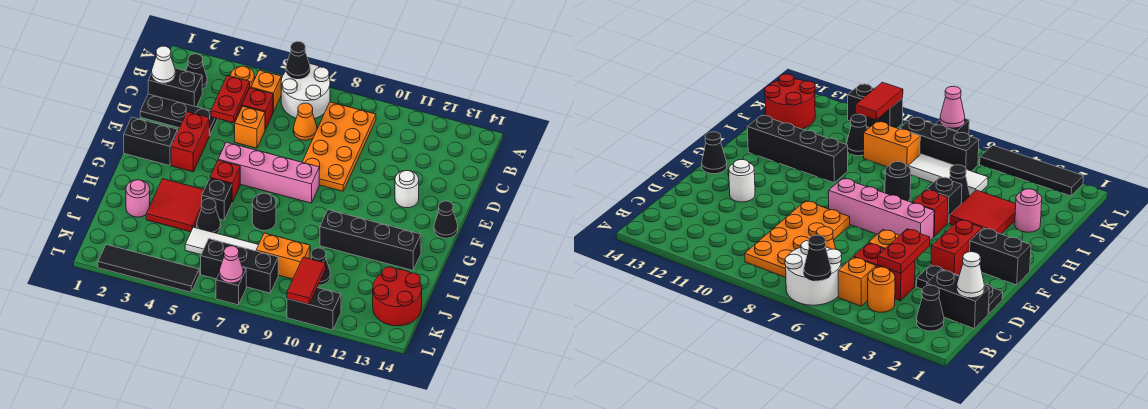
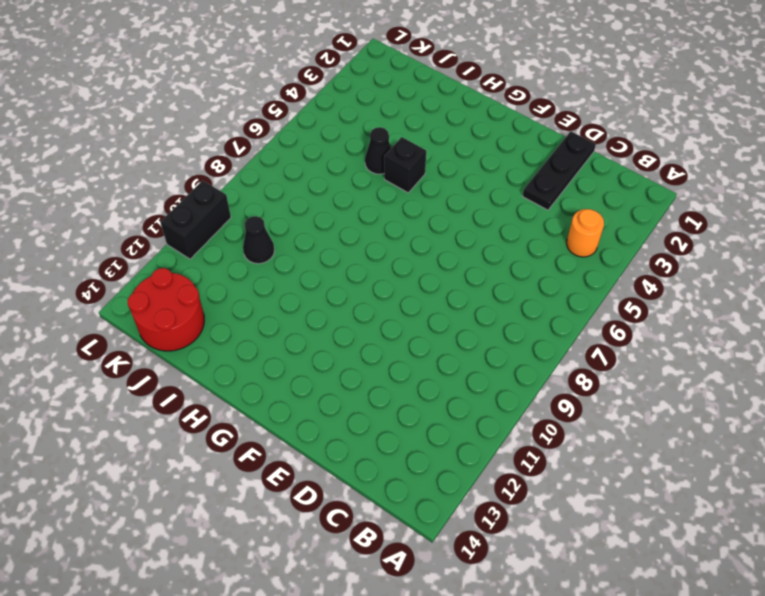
none -> white round brick A6:B7 level 1
none -> black cone B2 level 1
none -> orange brick B5 level 1
none -> orange plate B8:E9 level 1

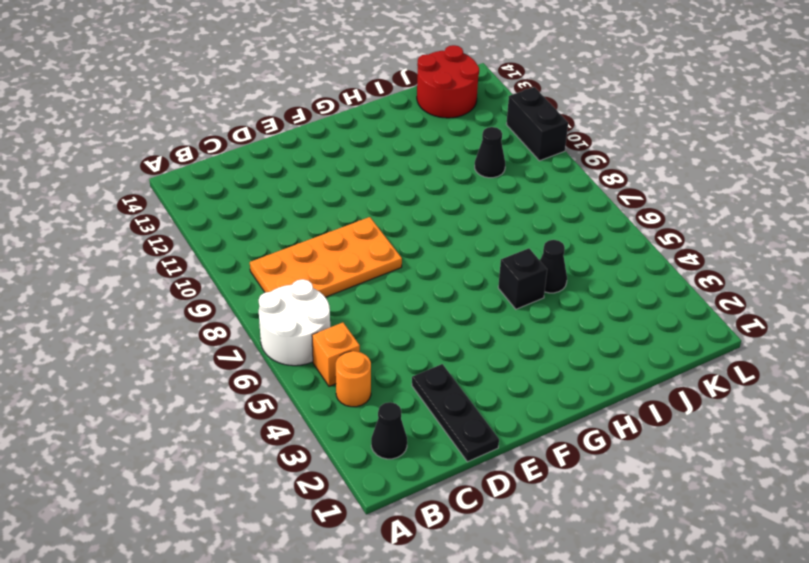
none -> black brick C1:C2 level 1
none -> red brick C4:C5 level 1
none -> orange cone C7 level 1
none -> orange brick D5 level 1

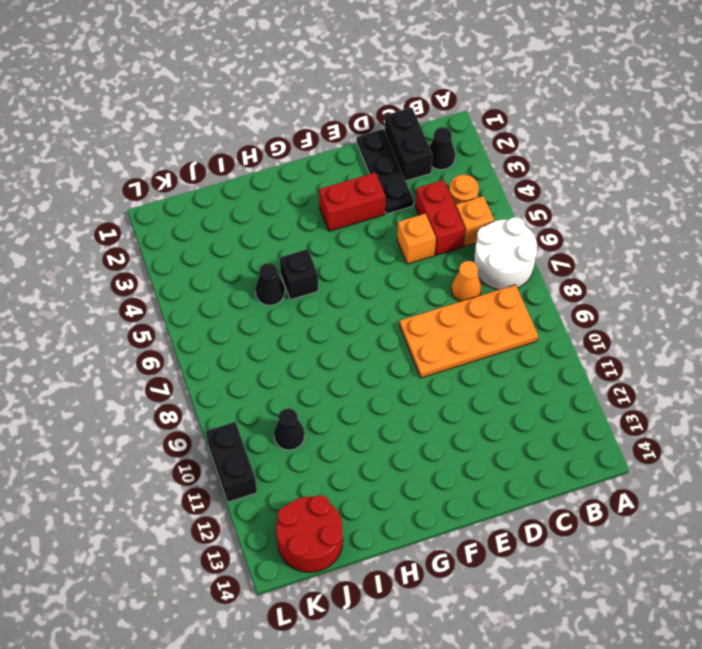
none -> white round brick E12 level 1
none -> black brick F1:F2 level 1
none -> pink brick F5:F8 level 1
none -> black cone F14 level 1

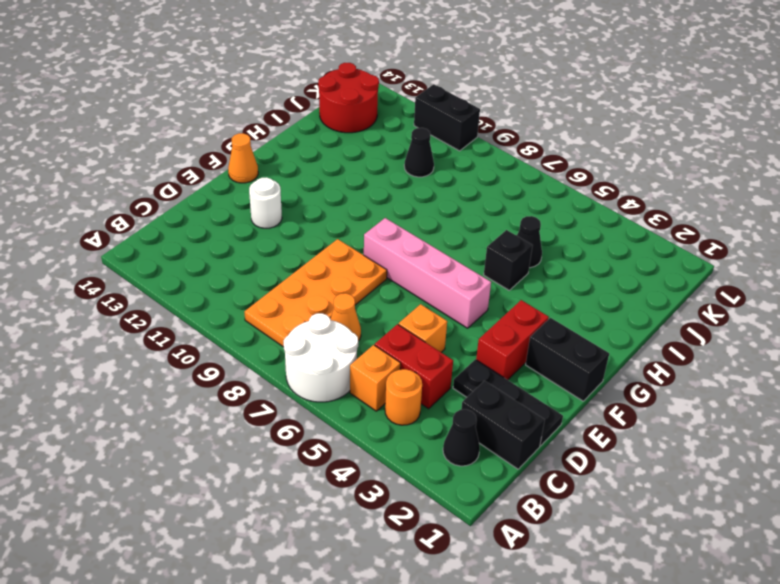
orange cone F14 level 1 -> black cone F14 level 1
none -> red brick G5 level 1
none -> red tile H3:I4 level 1
none -> black round brick H7 level 1
none -> black brick H10:H13 level 1

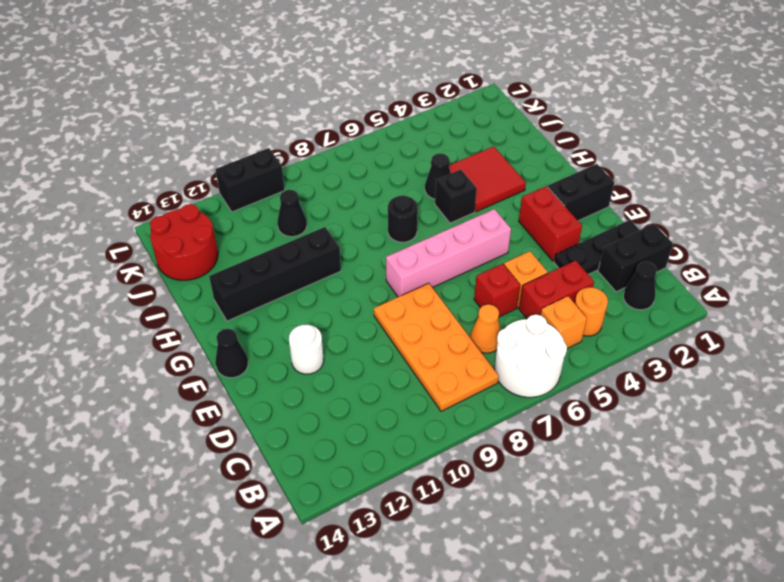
red brick D6 level 1 -> red brick G5 level 1
none -> pink round brick I2 level 1
none -> white tile J5:J7 level 1
none -> orange brick J8:J9 level 1
none -> black brick K6:K8 level 1

